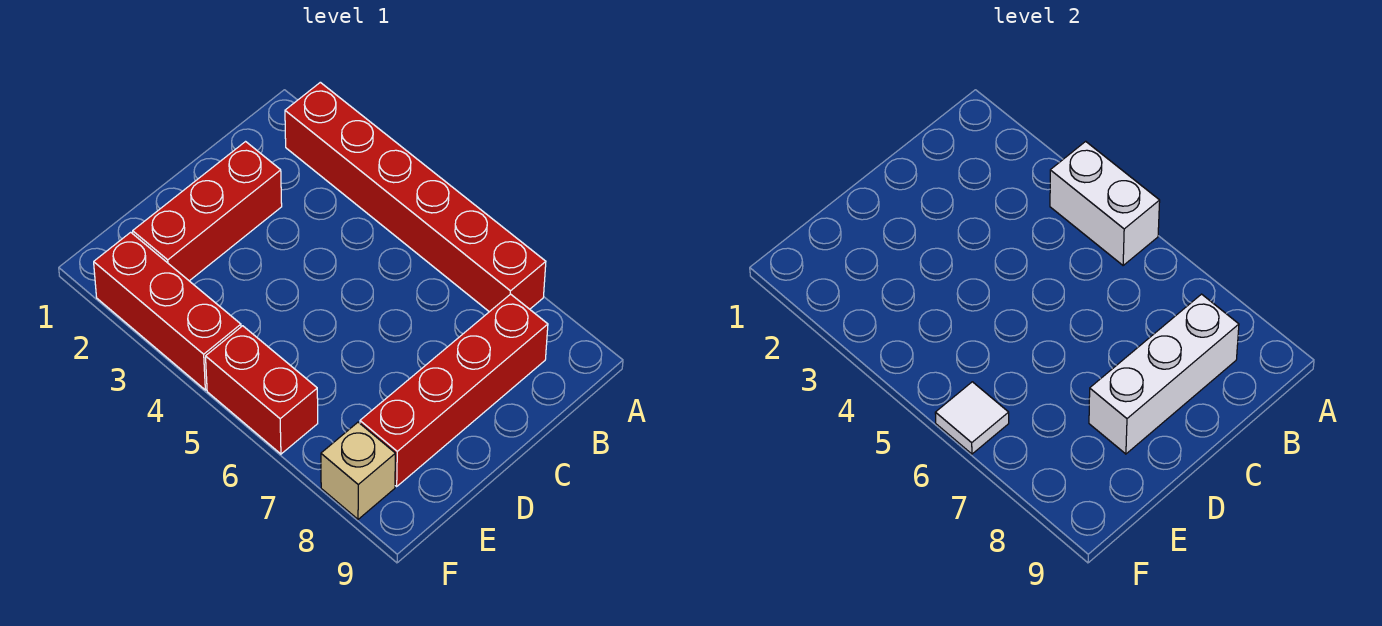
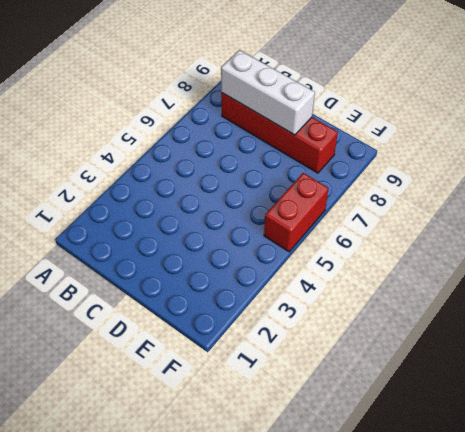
none -> red brick A2:A7 level 1
none -> red brick C2:E2 level 1

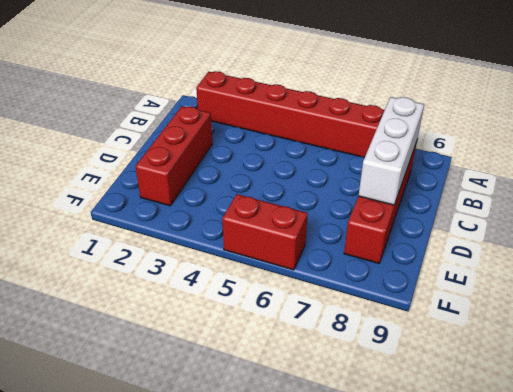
none -> red brick F2:F4 level 1
none -> tan brick F8 level 1

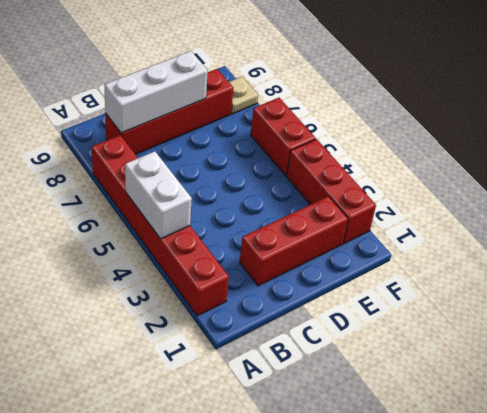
tan plate F8 level 1 -> tan brick F8 level 1
none -> white tile F6 level 2

